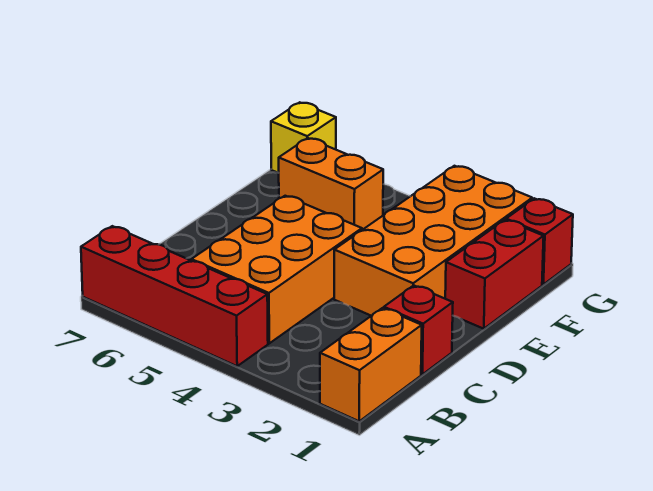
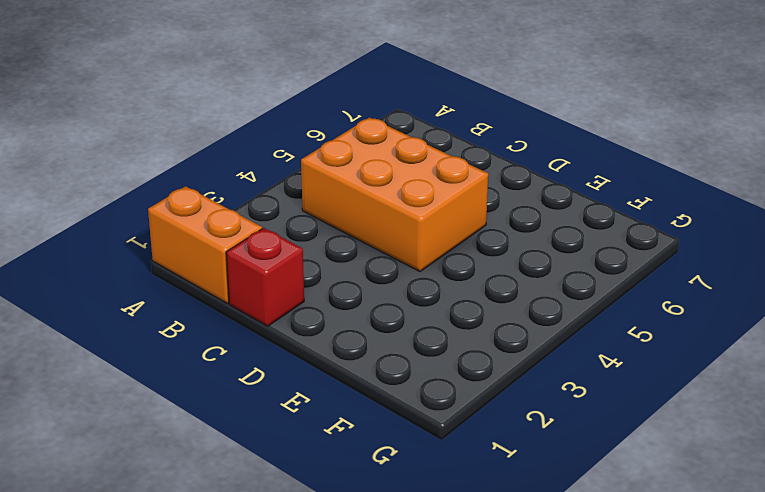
none -> red brick A4:A7 level 1
none -> orange brick D2:G3 level 1

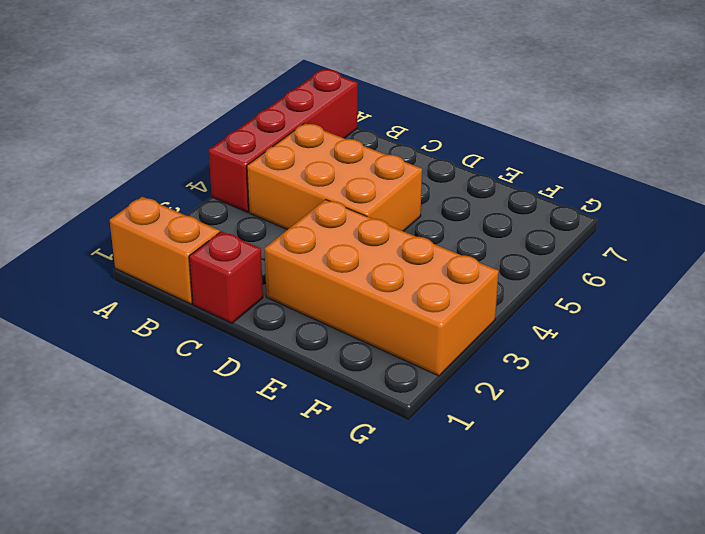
none -> red brick E1:F1 level 1
none -> orange brick F5:F6 level 1

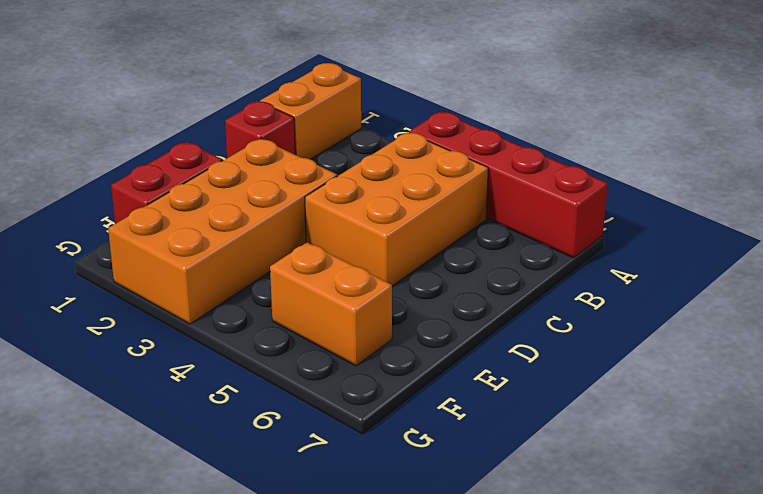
none -> red brick G1 level 1
none -> yellow brick G7 level 1

